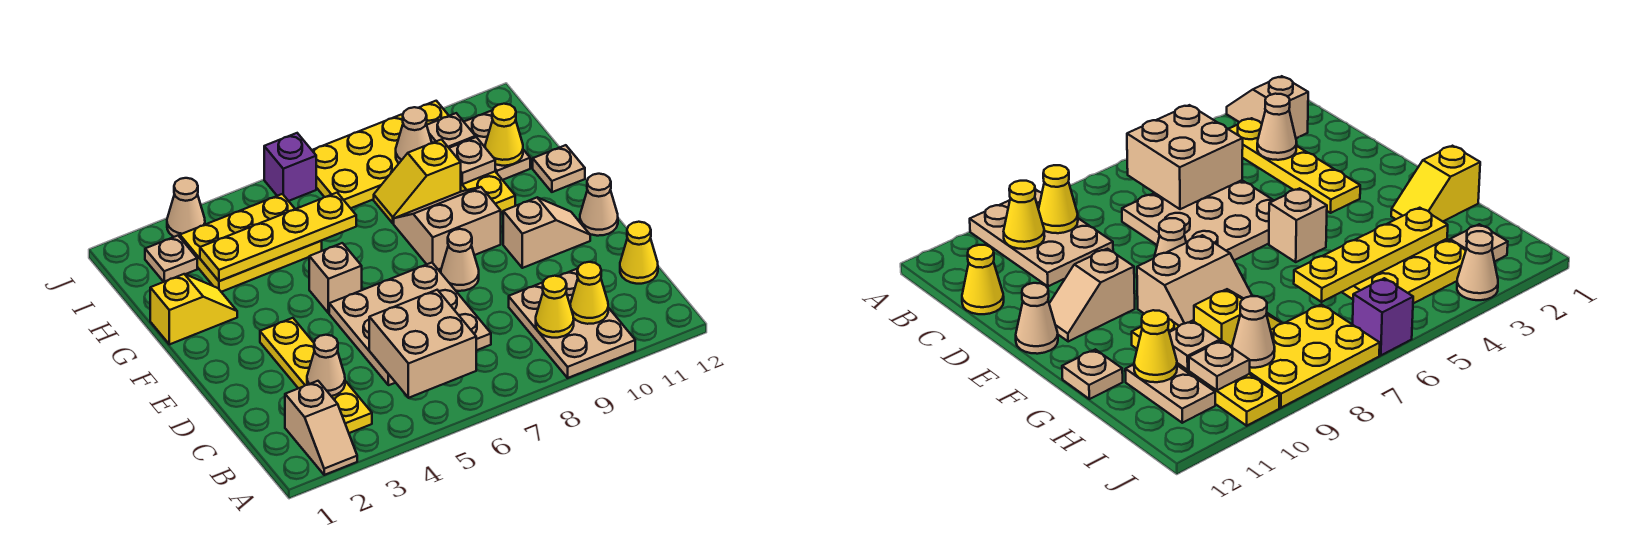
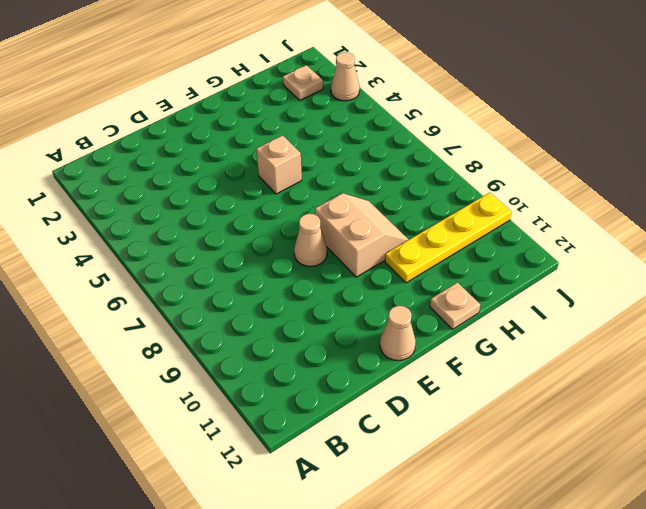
none -> tan slope A2:B2 level 1 top B
none -> tan plate A9:C10 level 1
none -> yellow plate B3:E3 level 1

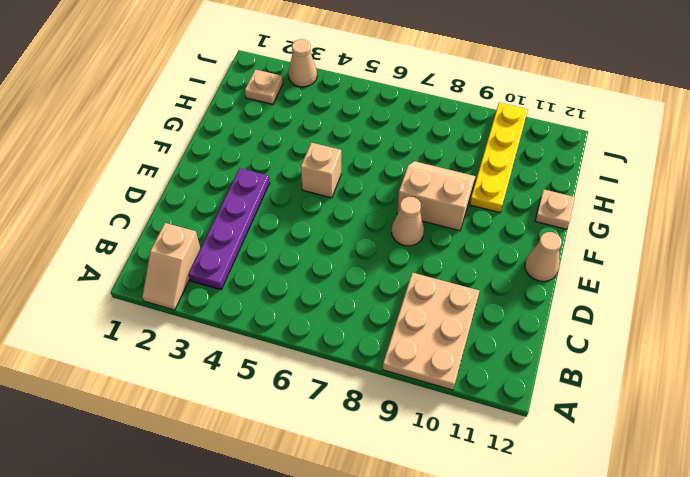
purple plate B3:E3 level 1 -> yellow plate B3:E3 level 1
none -> tan plate C5:E7 level 1
none -> yellow cone C12 level 1
none -> tan slope E10:E11 level 1 top 10

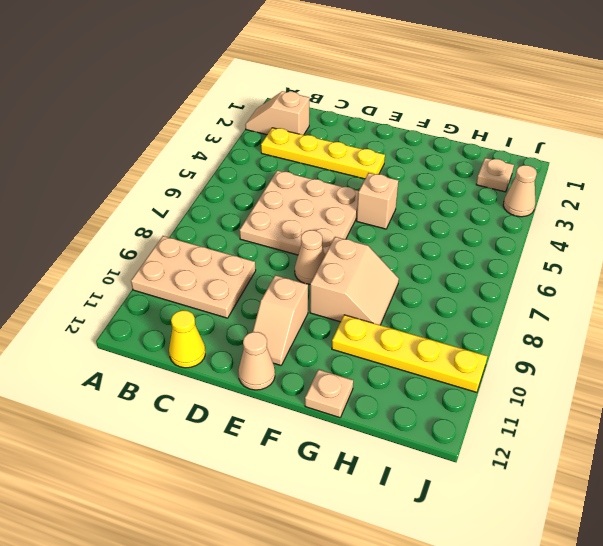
none -> yellow slope G1:G2 level 1 top 1
none -> yellow plate H3:I5 level 1
none -> yellow slope H8:H9 level 1 top 9

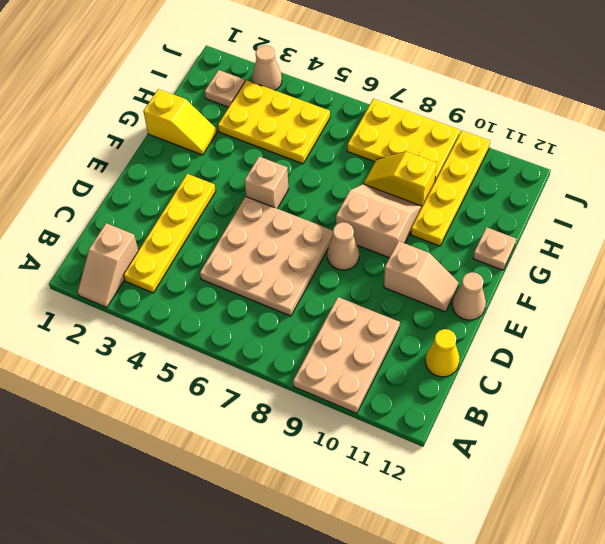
none -> tan plate H11:I11 level 1
none -> purple brick J6 level 1
none -> tan brick B5:C6 level 2

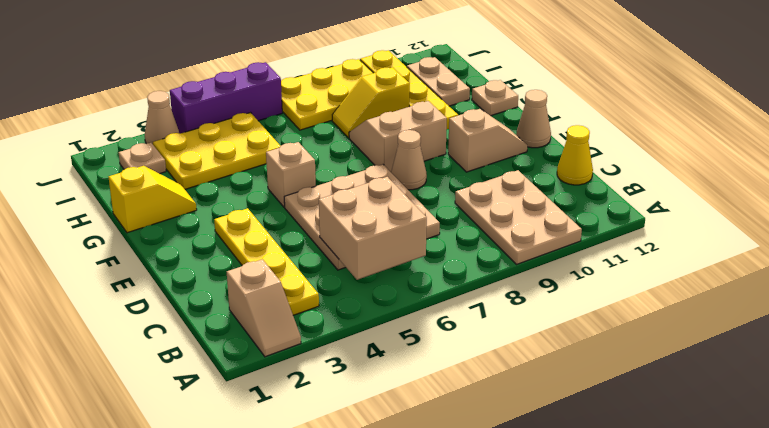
purple brick J4:J6 level 1 -> purple brick J6 level 1
none -> yellow cone B9 level 2
none -> yellow cone B10 level 2
none -> tan cone C3 level 2

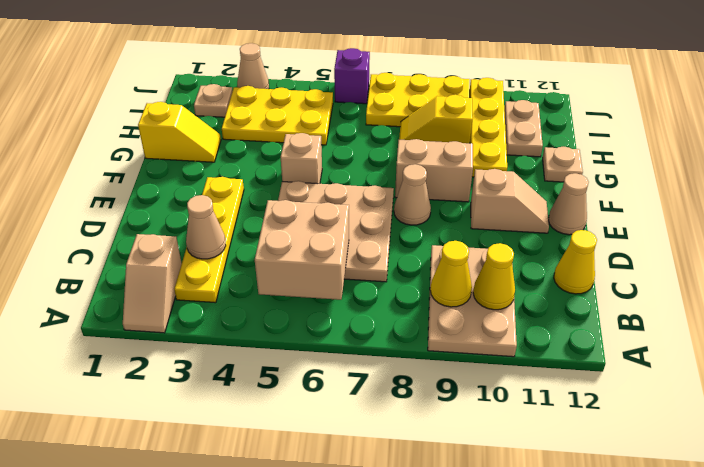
none -> yellow plate H3:H6 level 2
none -> tan plate H10 level 2
none -> yellow cone H11 level 2

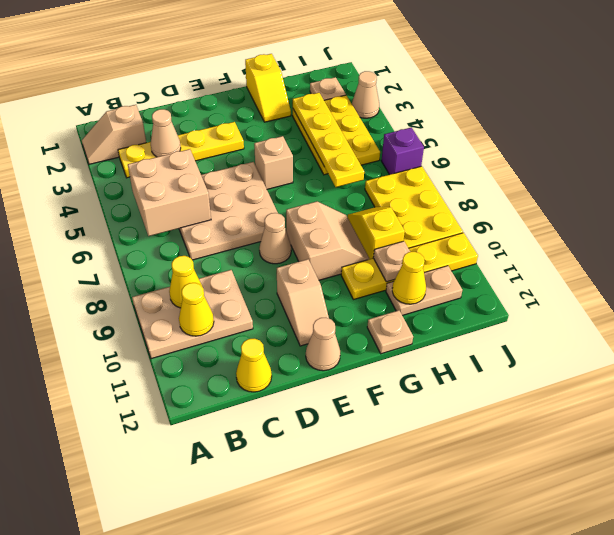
none -> tan cone I9 level 2
none -> tan plate I10 level 2

